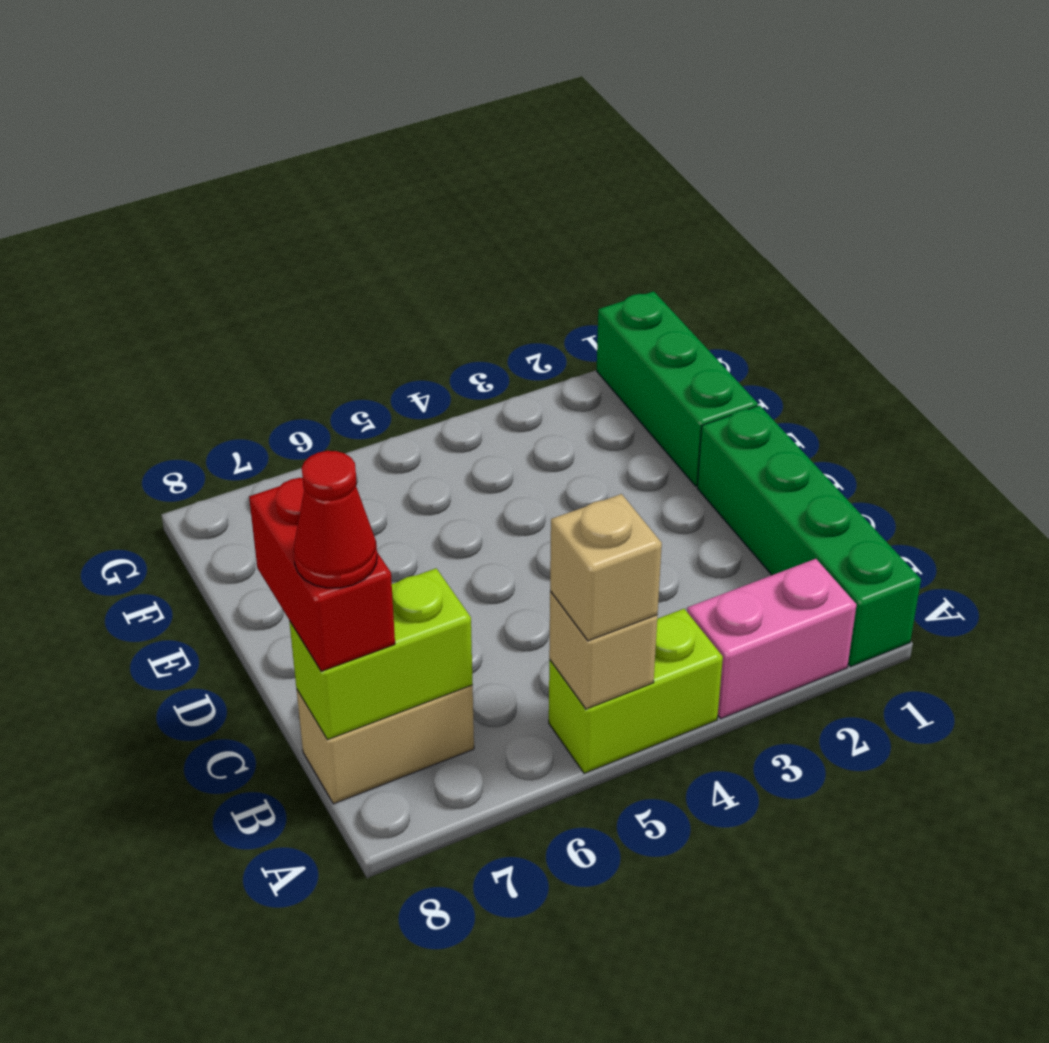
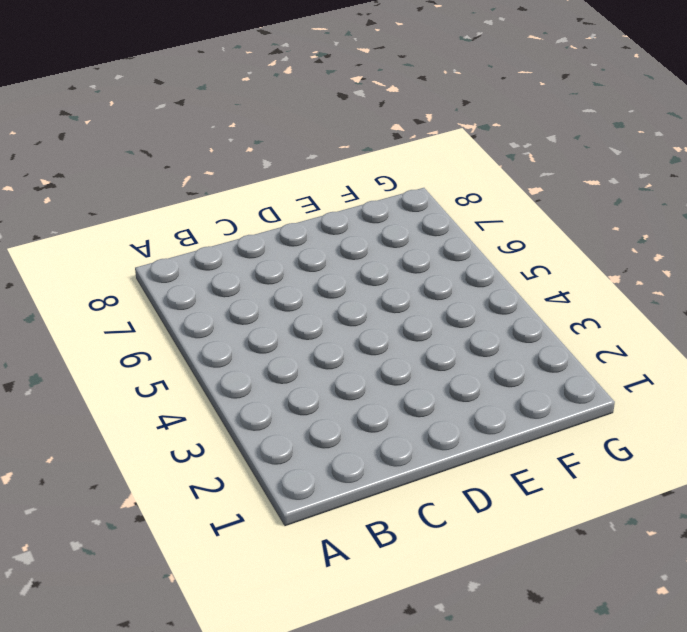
none -> green brick A1:D1 level 1
none -> pink brick A2:A3 level 1

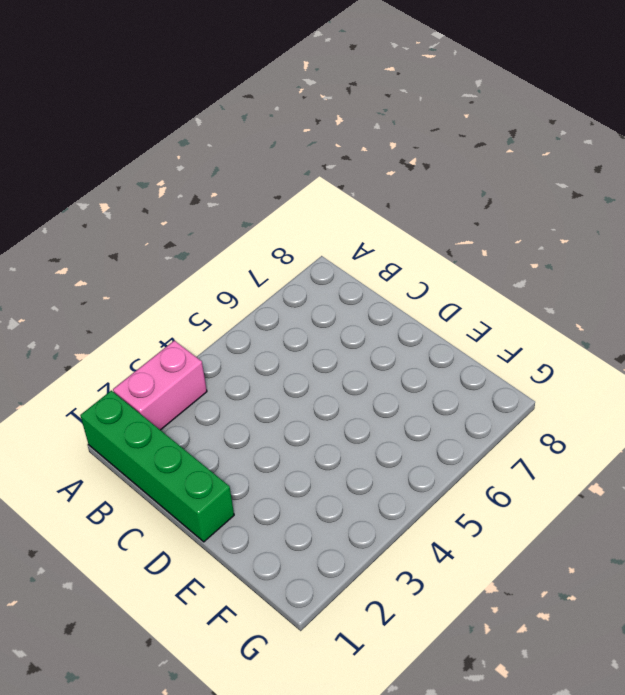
none -> lime brick A4:A5 level 1
none -> tan brick B7:B8 level 1

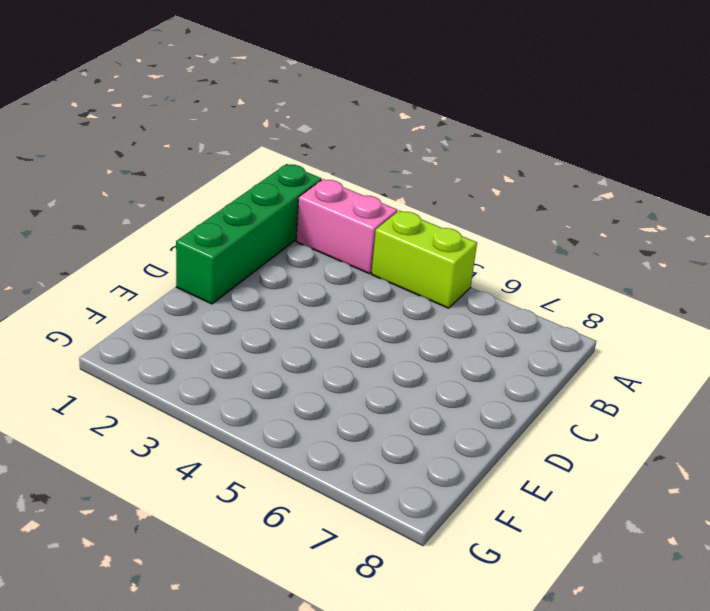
none -> tan brick B7:B8 level 1
none -> green brick E1:G1 level 1

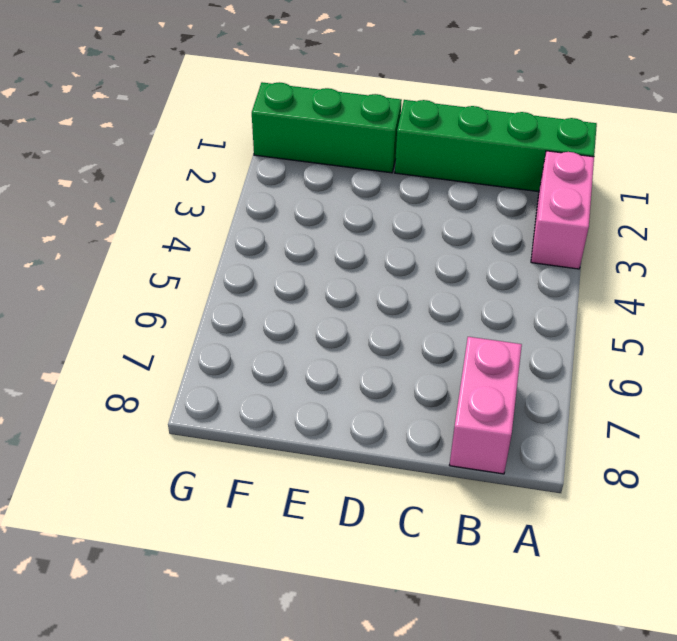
pink brick B7:B8 level 1 -> tan brick B7:B8 level 1
none -> lime brick A4:A5 level 1
none -> tan brick A5 level 2

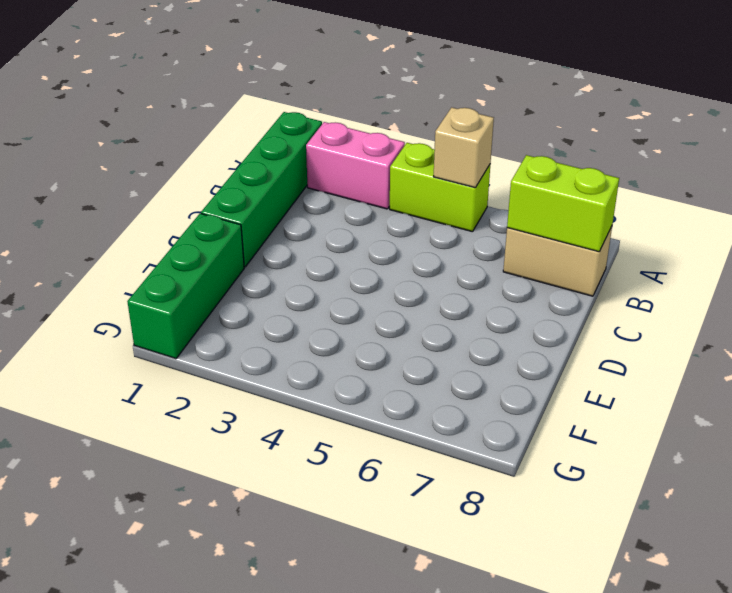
none -> tan brick A5 level 3
none -> red brick B8:C8 level 3

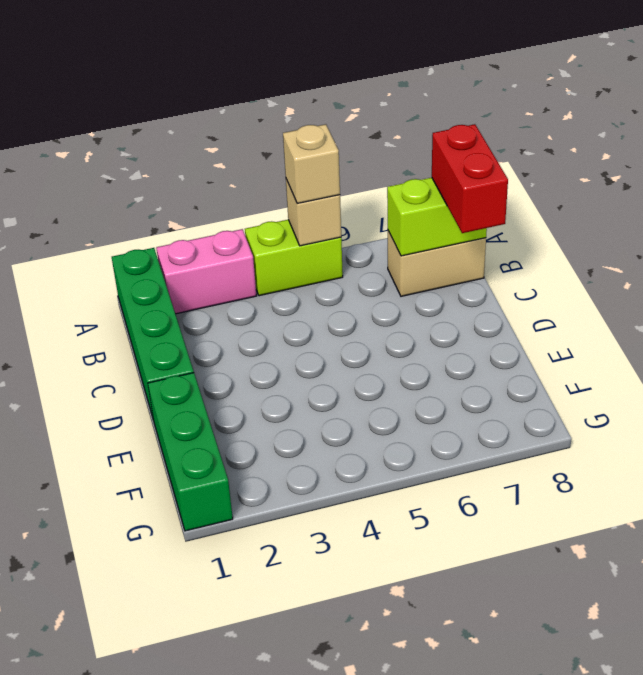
none -> red cone B8 level 4

